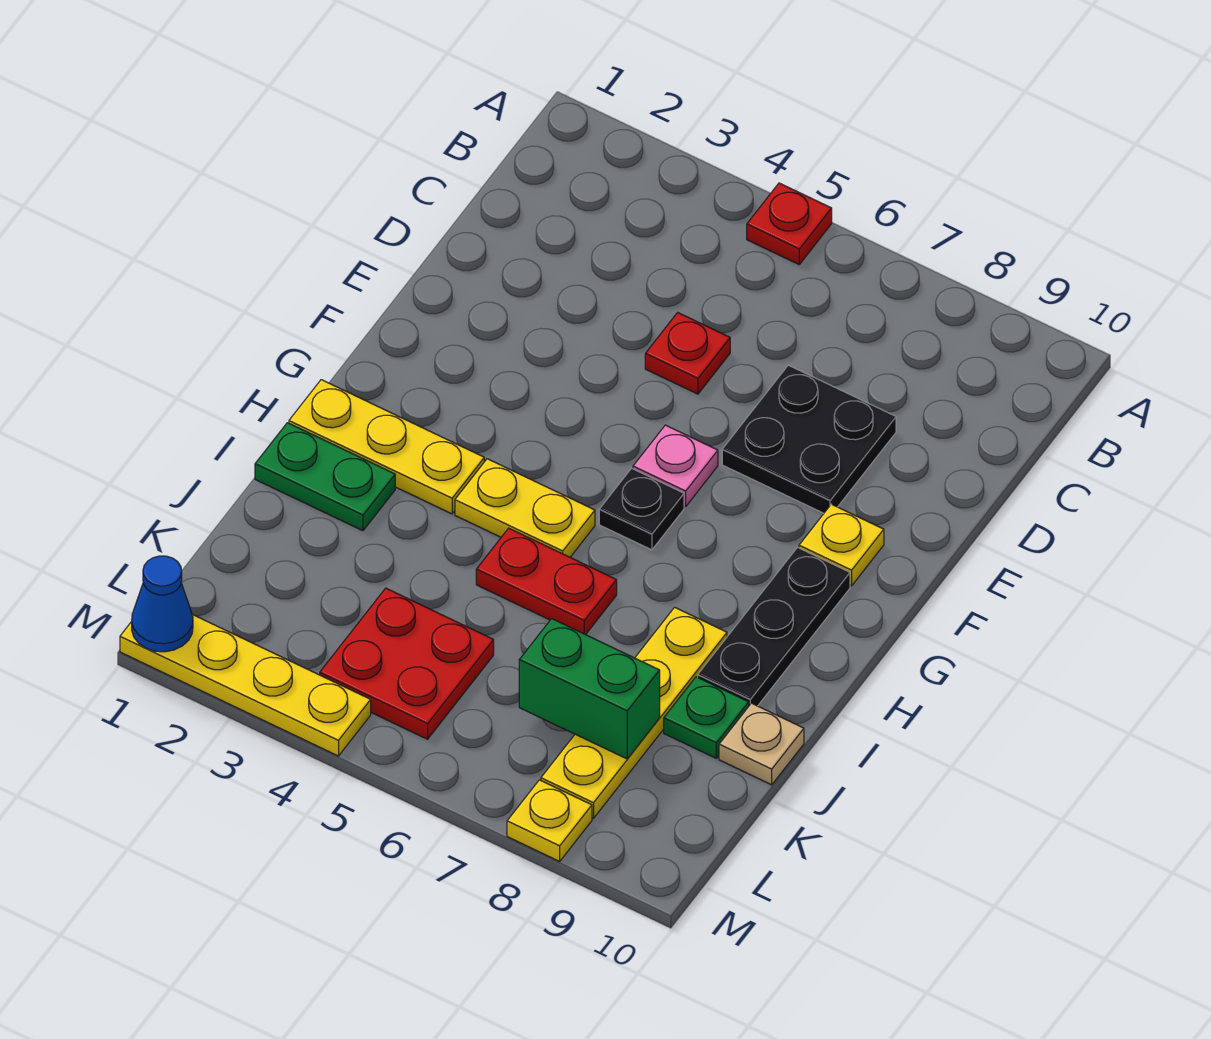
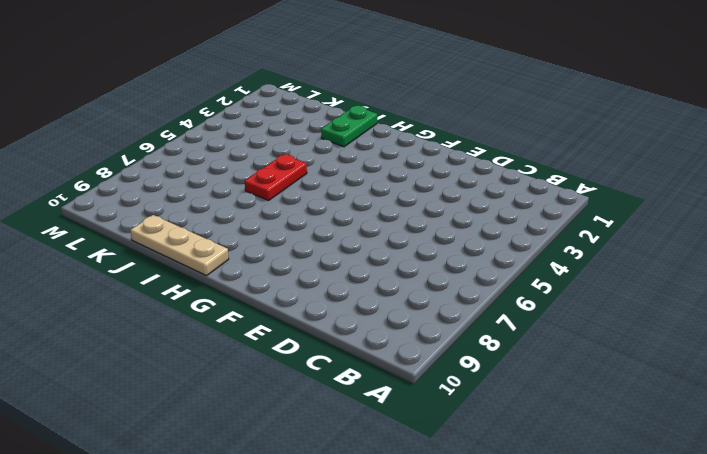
tan plate H10:J10 level 1 -> tan plate J10 level 1
none -> red plate A5 level 1
none -> red plate D5 level 1
none -> black plate D7:E8 level 1

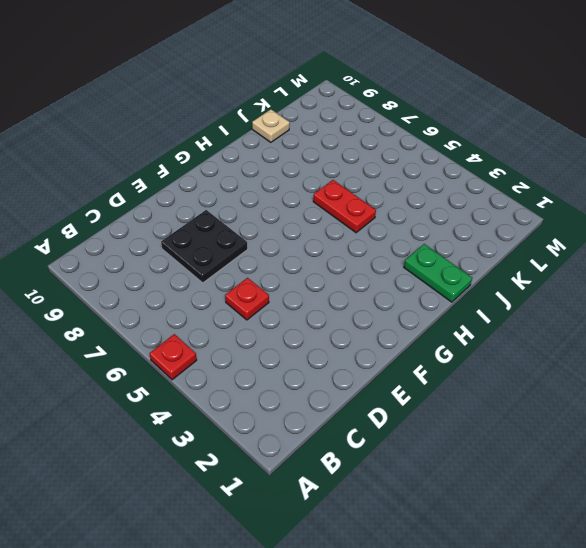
none -> pink plate F6 level 1
none -> yellow plate F9 level 1
none -> black plate G6 level 1

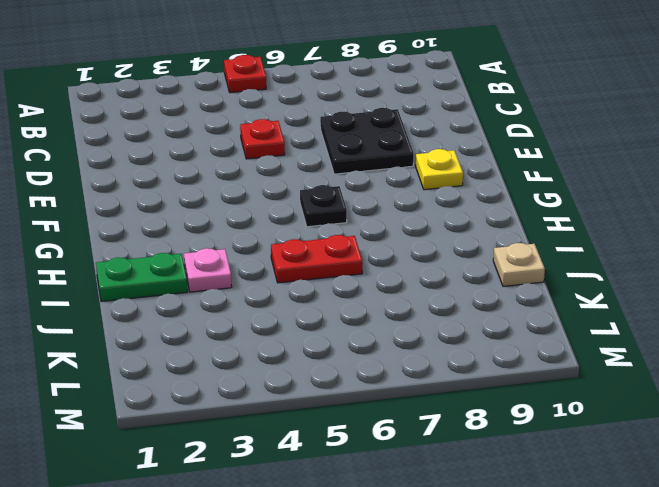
pink plate I3 level 1 -> pink plate F6 level 1
none -> black plate G9:I9 level 1
none -> yellow plate H1:H3 level 1
none -> yellow plate H4:H5 level 1

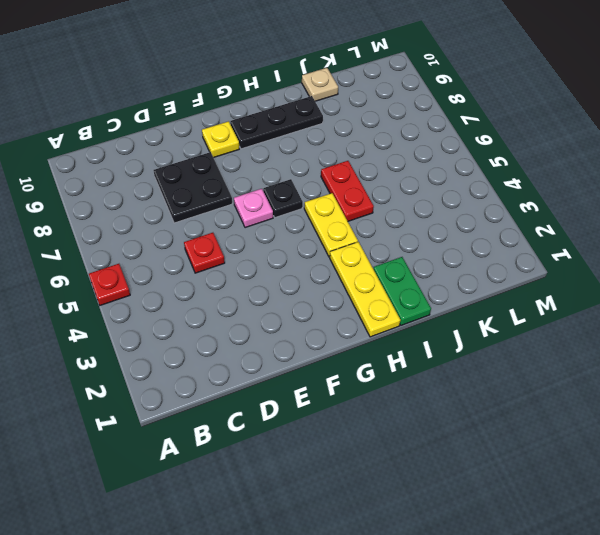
none -> yellow plate I8:L8 level 1
none -> green plate J9 level 1
none -> red plate K4:L5 level 1

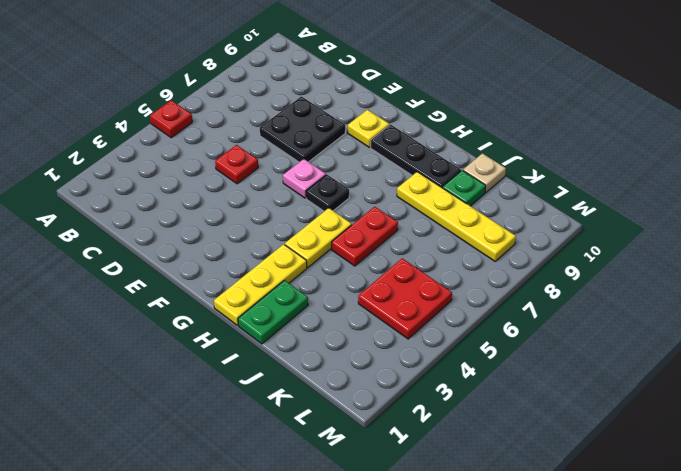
none -> yellow plate M1:M4 level 1
none -> yellow plate M8 level 1
none -> green brick K7:K8 level 2

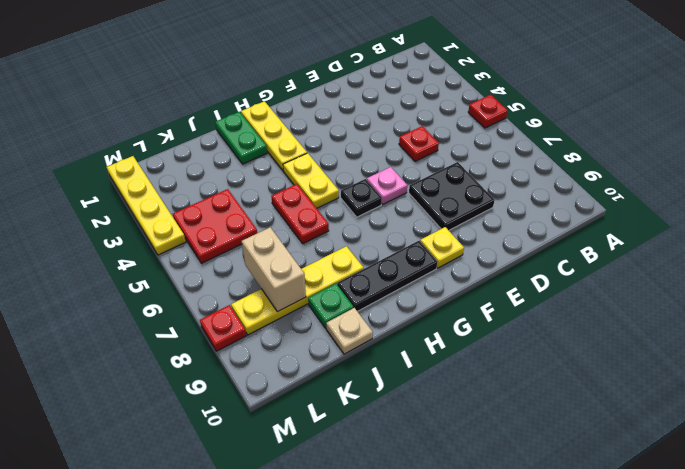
tan brick K7:K8 level 2 -> green brick K7:K8 level 2
red plate M8 level 1 -> yellow plate M8 level 1
none -> blue cone M1 level 2

